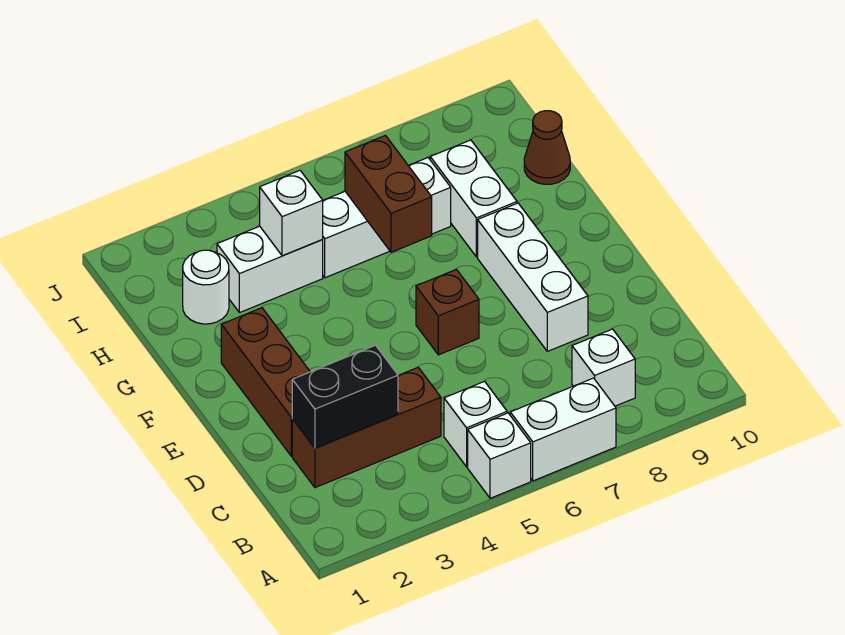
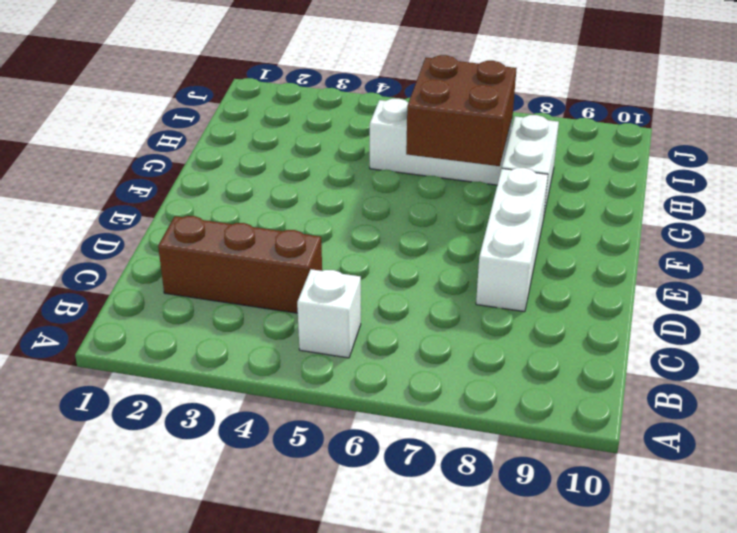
brown brick G6:H7 level 2 -> brown brick G6:H6 level 2
none -> white brick A5 level 1
none -> white brick A6:A7 level 1
none -> white brick B8 level 1

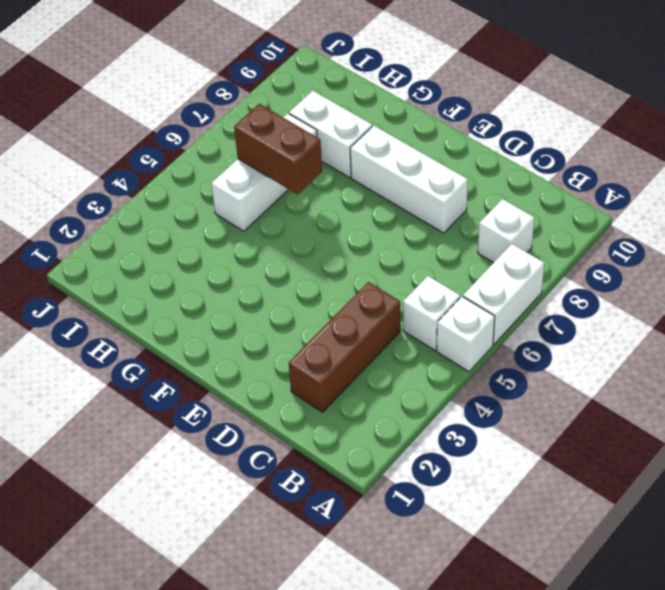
none -> brown brick D2:F2 level 1
none -> brown brick E6 level 1
none -> white round brick H2 level 1

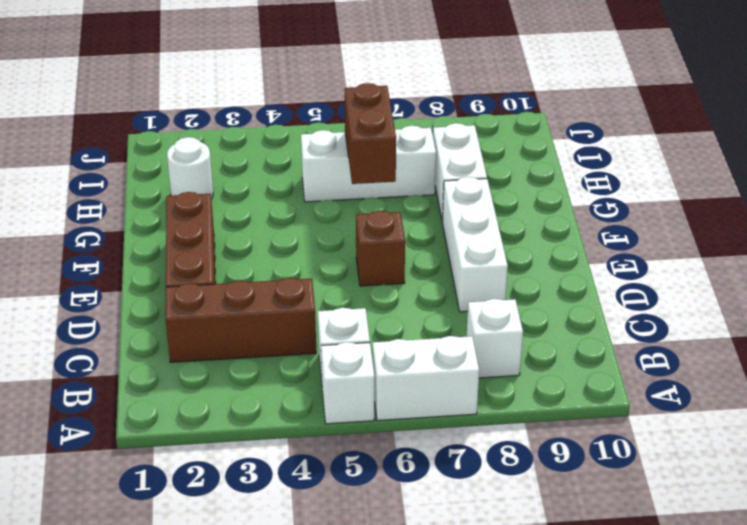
none -> white brick H3:H4 level 1
none -> brown cone H10 level 1
none -> black brick C2:C3 level 2

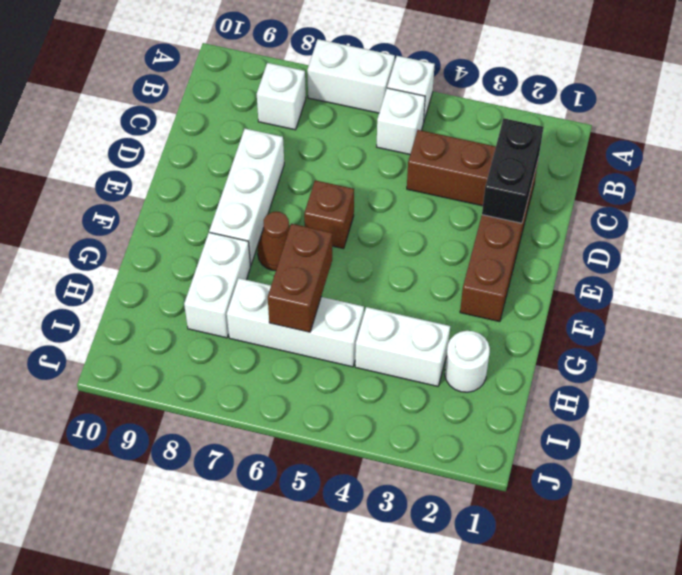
black brick C2:D2 level 2 -> black brick C2:C3 level 2
brown cone F7 level 1 -> brown cone H10 level 1
none -> white brick H4 level 2

